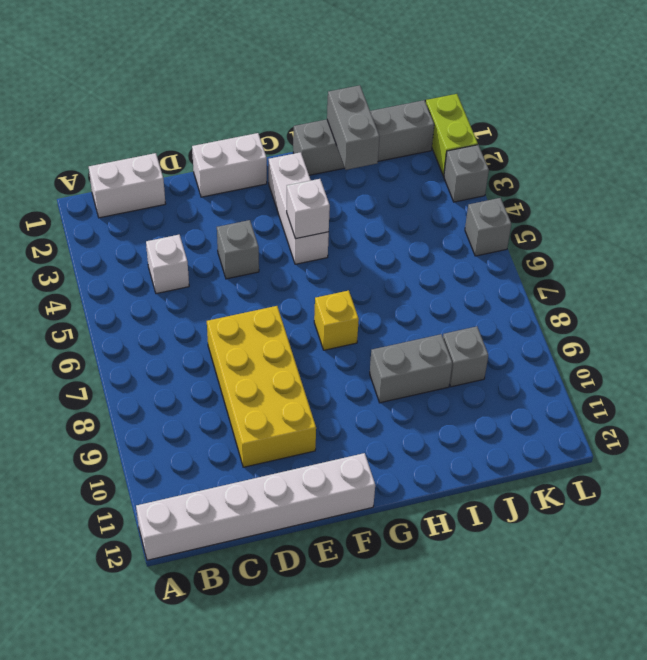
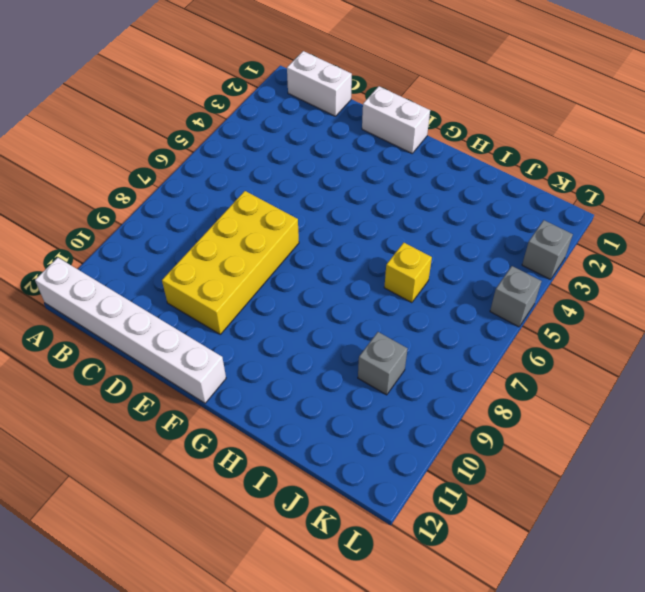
yellow brick I6 level 1 -> yellow brick G7 level 1
none -> white brick C4 level 1
none -> grey brick E4 level 1
none -> white brick G2:G4 level 1

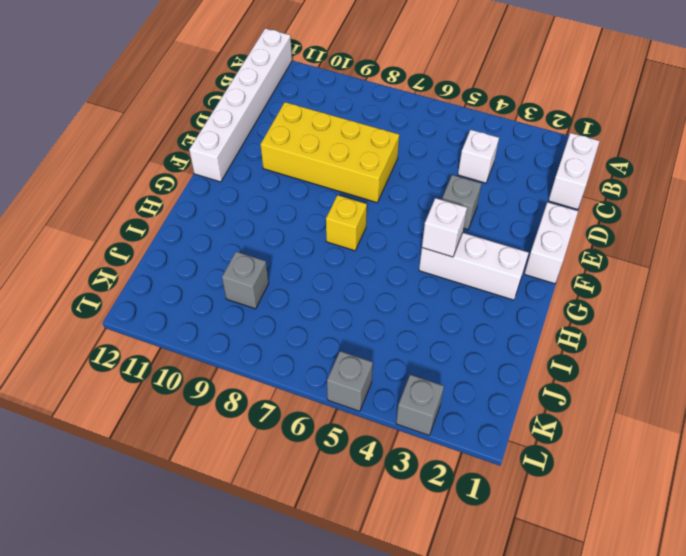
none -> grey brick H1:K1 level 1
none -> grey brick H9:I9 level 1
none -> lime brick L1:L2 level 1

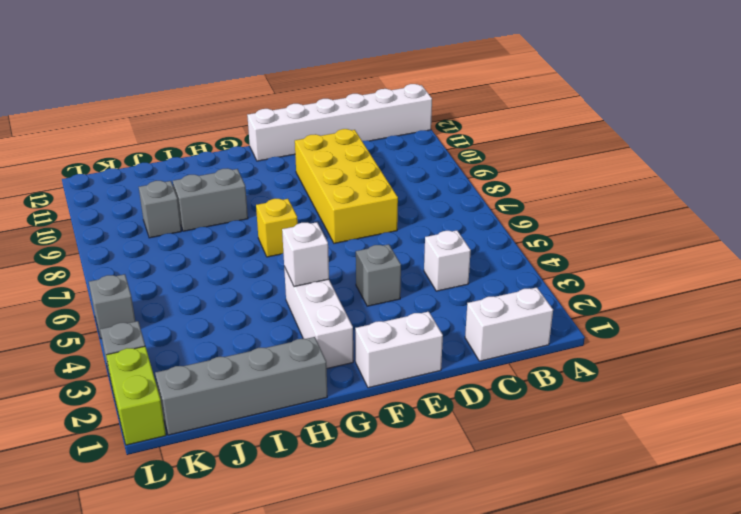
none -> grey brick I1:I2 level 2

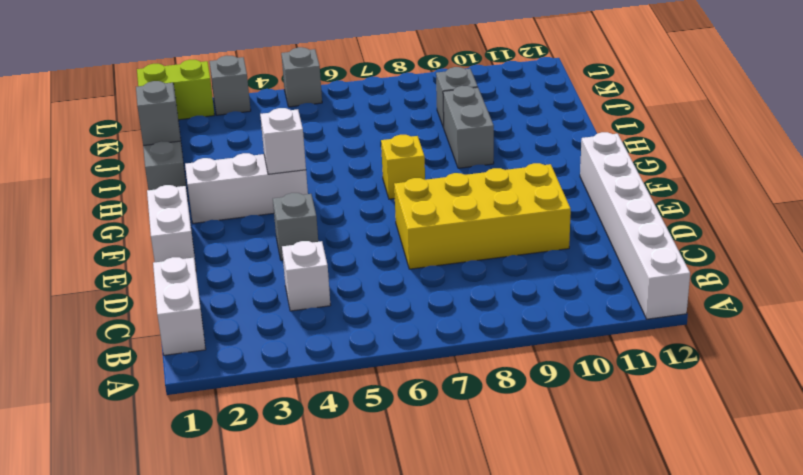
grey brick I1 level 2 -> grey brick I1:I2 level 2

